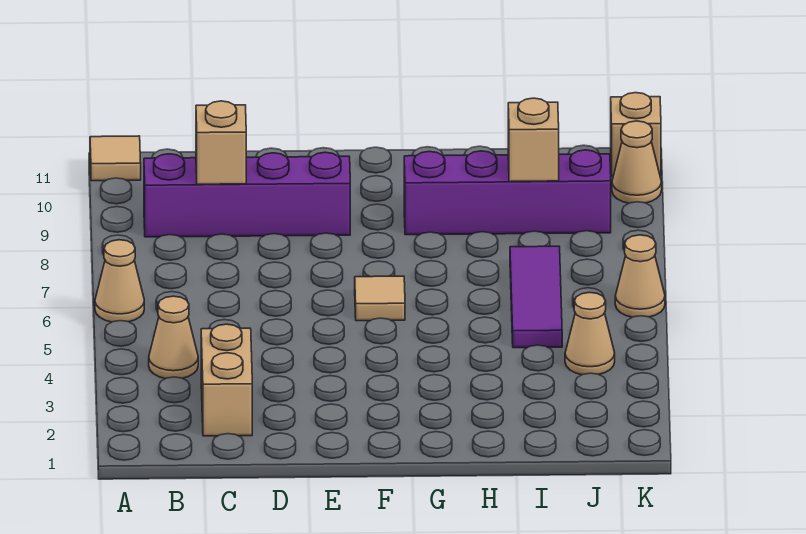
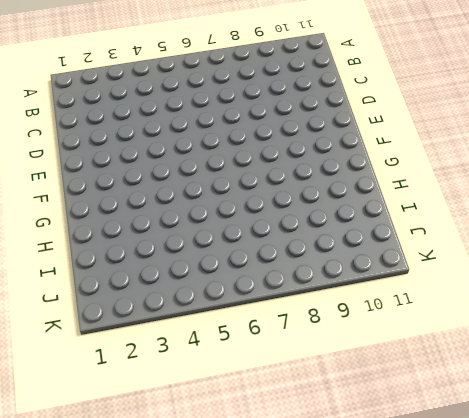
none -> tan cone A6 level 1
none -> tan tile A11 level 1
none -> tan cone B4 level 1

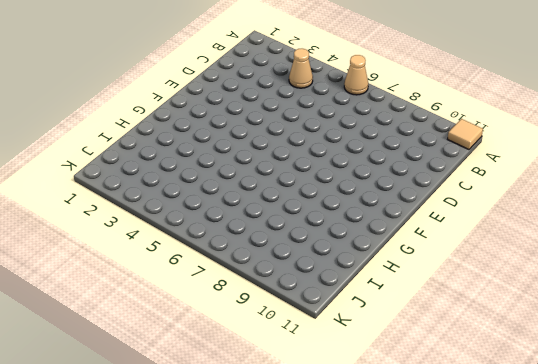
none -> purple brick B9:E9 level 1
none -> tan brick C2:C3 level 1
none -> tan tile F6 level 1

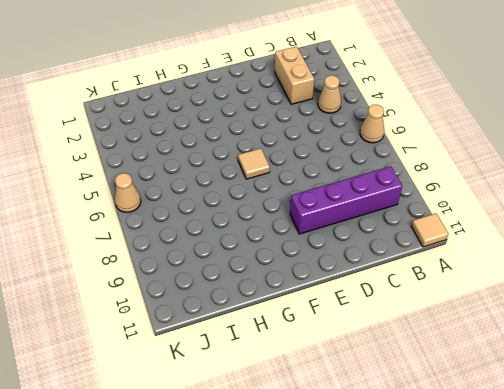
none -> purple brick G9:J9 level 1
none -> purple tile I5:I7 level 1
none -> tan cone J4 level 1

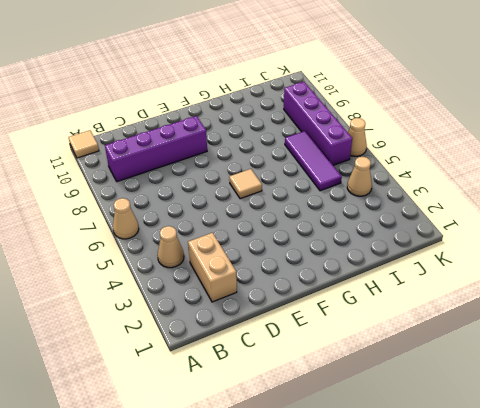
purple brick J6:J9 level 1 -> purple brick G9:J9 level 1
none -> tan cone K10 level 1
none -> tan brick K11 level 1
none -> tan brick C9 level 2

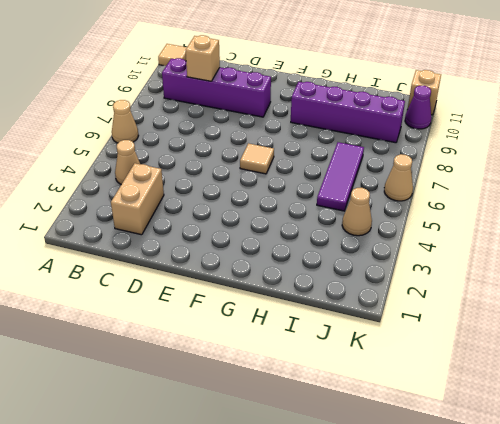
purple cone K10 level 1 -> tan cone K10 level 1
none -> tan brick I9 level 2

